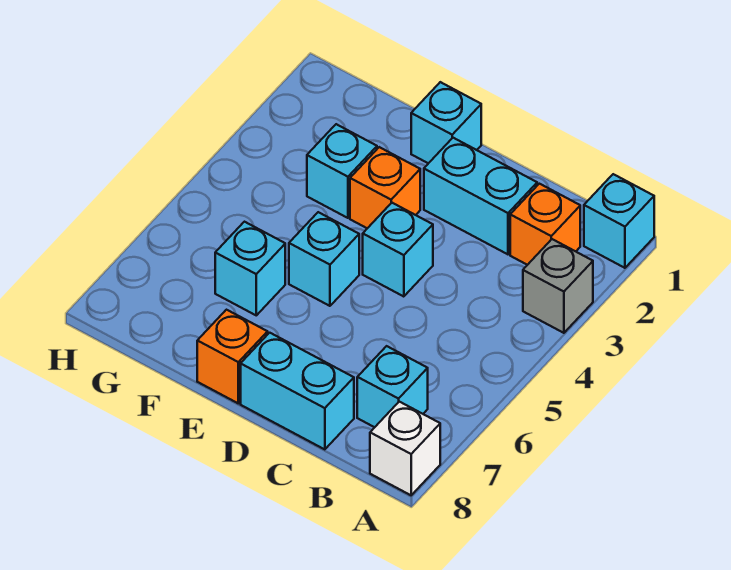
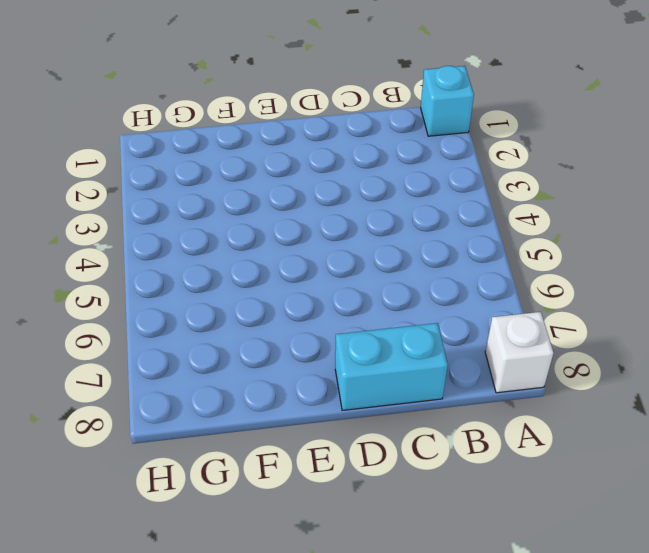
none -> grey brick A3 level 1
none -> orange brick B2 level 1
none -> cyan brick B7 level 1

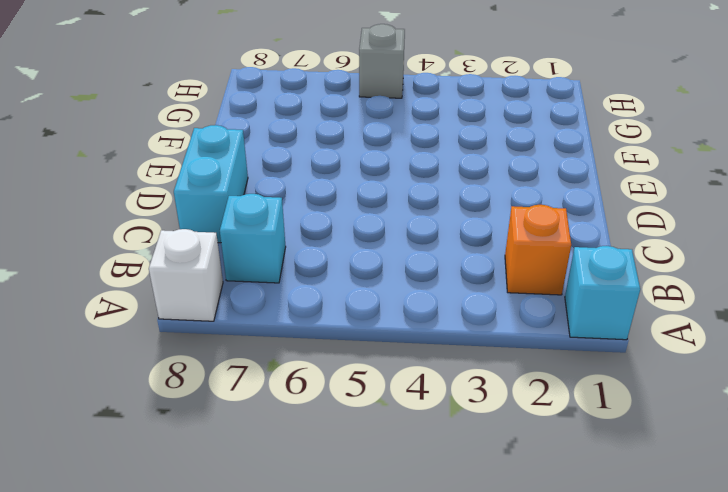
grey brick H5 level 1 -> grey brick A3 level 1
none -> cyan brick C2:D2 level 1
none -> cyan brick D4 level 1
none -> cyan brick E1 level 1

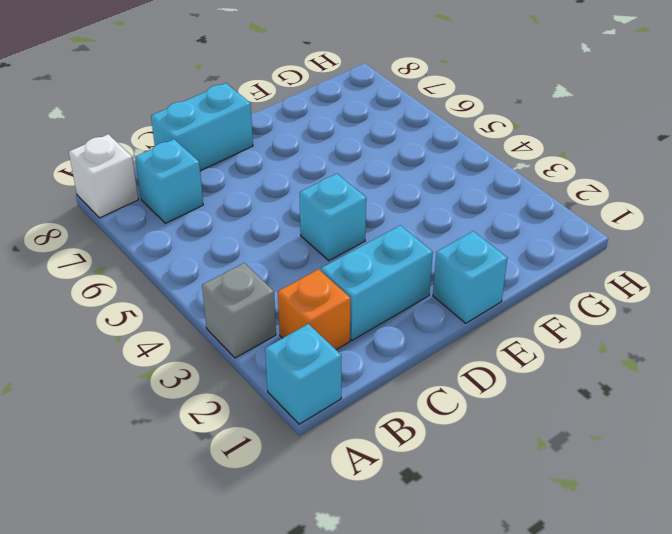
none -> orange brick E3 level 1
none -> cyan brick E5 level 1
none -> orange brick E8 level 1

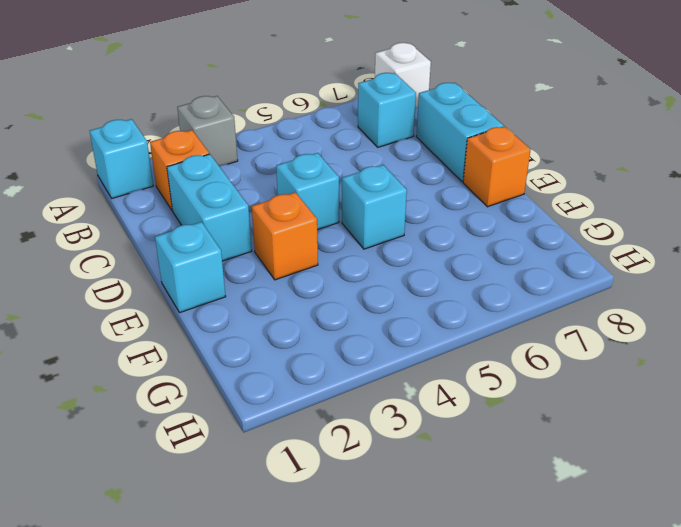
none -> cyan brick F3 level 1
none -> cyan brick F6 level 1

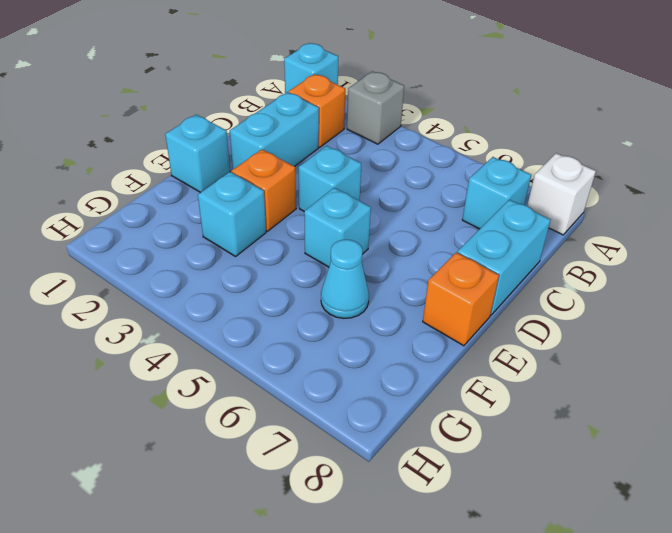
cyan cone F6 level 1 -> cyan brick F6 level 1

